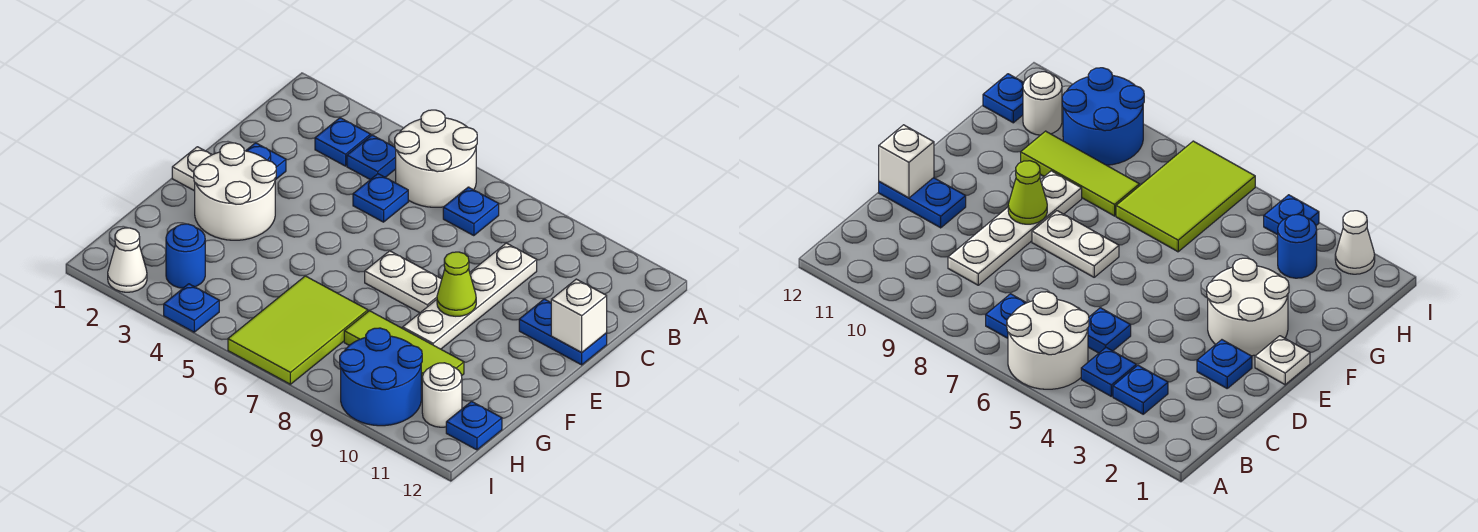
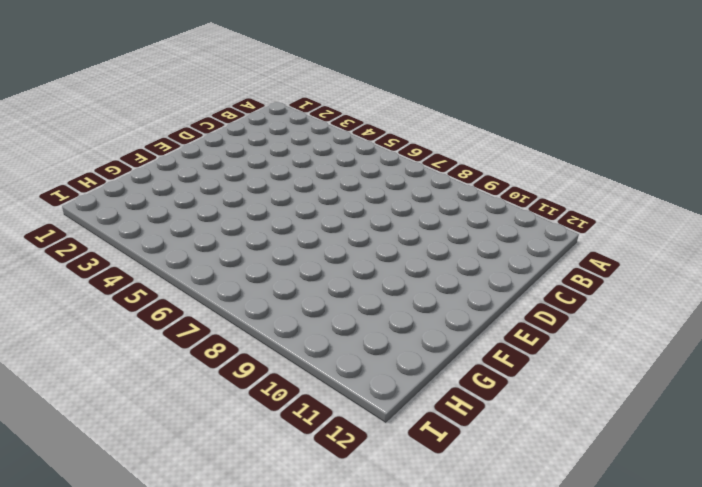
none -> white round brick A5:B6 level 1
none -> blue plate B3 level 1
none -> blue plate B4 level 1

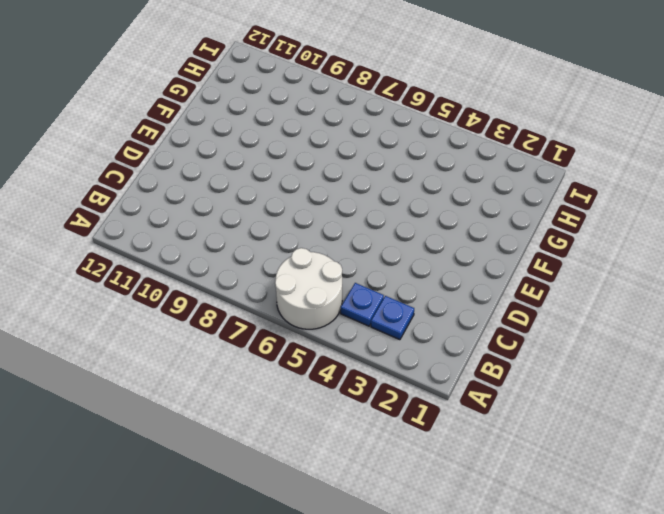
none -> blue plate B7 level 1
none -> blue plate C5 level 1
none -> white plate C9:F9 level 1

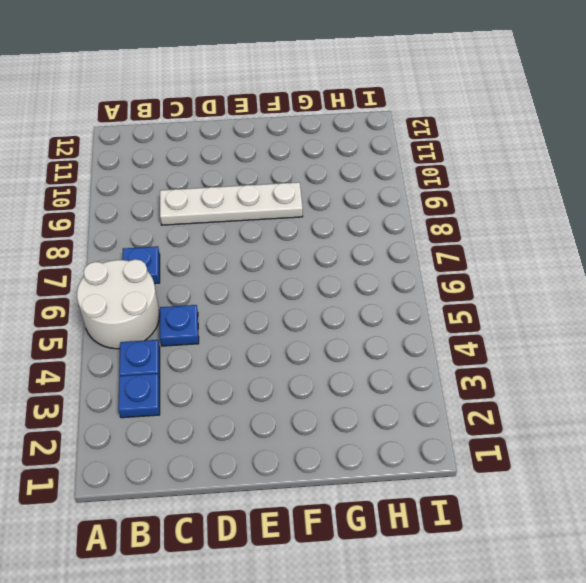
none -> blue plate D2 level 1
none -> blue plate D11:D12 level 1
none -> white plate E1 level 1

